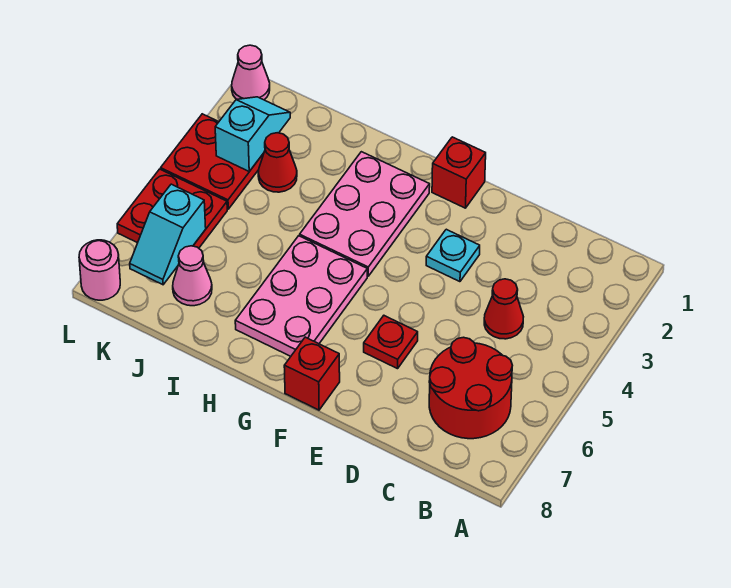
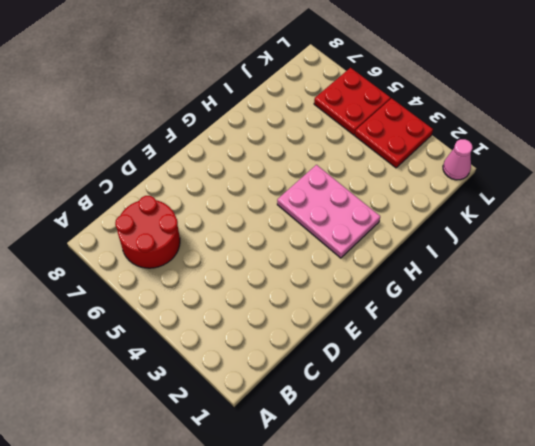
none -> red cone C4 level 1
none -> cyan plate E3 level 1
none -> red plate E6 level 1

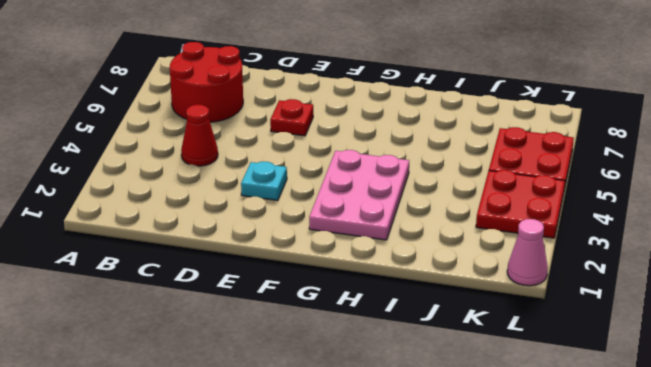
none -> red brick F1 level 1
none -> red brick F8 level 1
none -> pink plate G5:H7 level 1

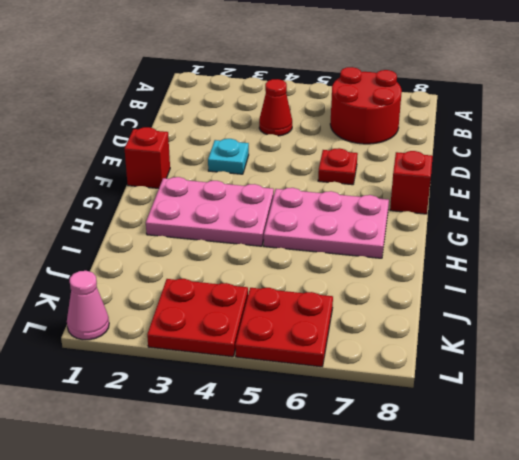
none -> red cone J3 level 1
none -> pink cone J7 level 1
none -> pink round brick L8 level 1

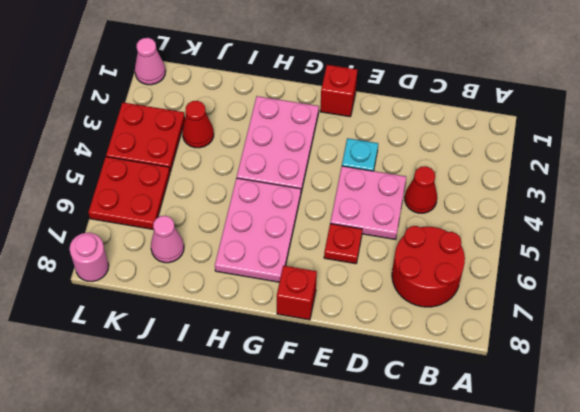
pink plate D4:E5 level 1 -> none
none -> cyan slope K2:K3 level 2 top 3
none -> cyan slope K6:K7 level 2 top 6

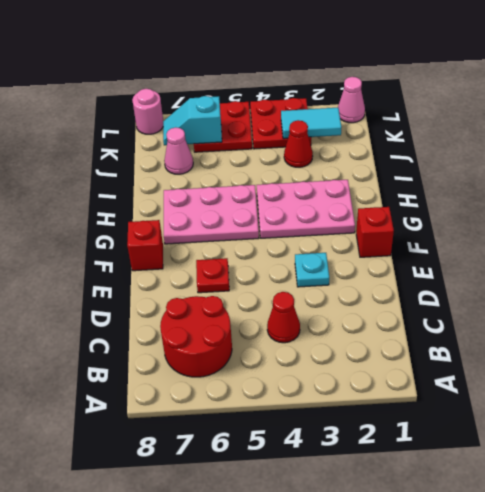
cyan tile K2:K3 level 2 -> cyan slope K2:K3 level 2 top 3

